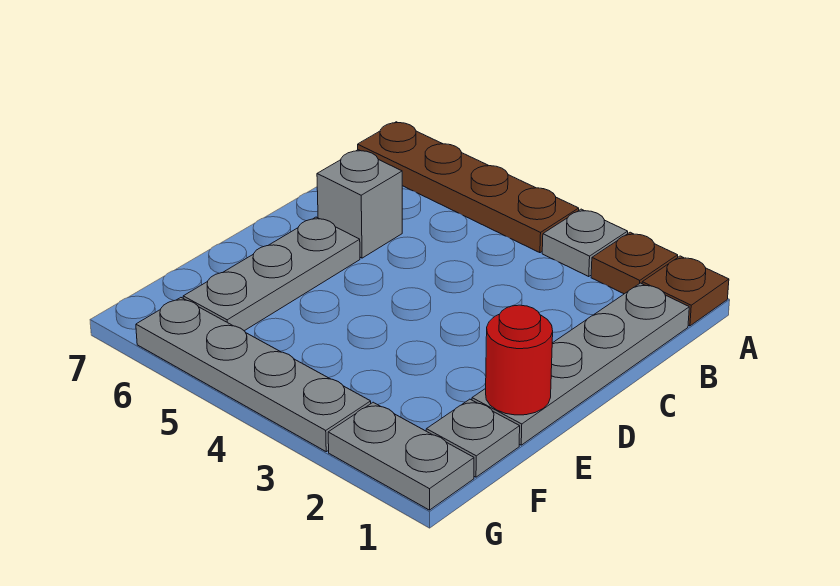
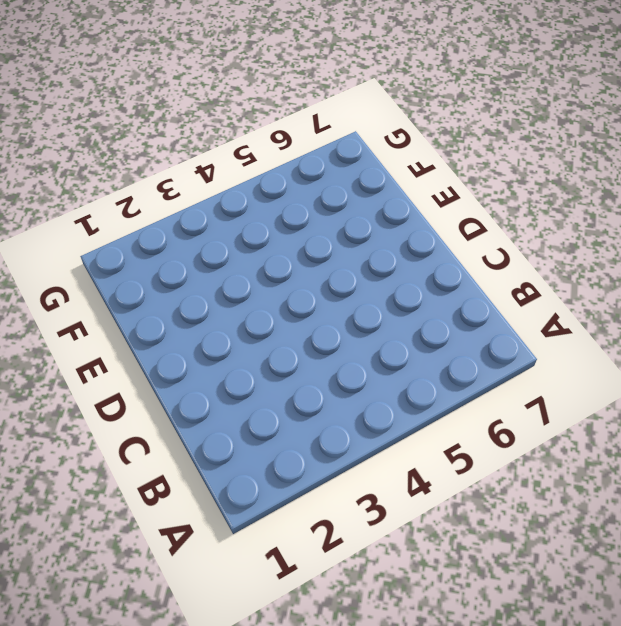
none -> brown plate A1 level 1
none -> brown plate A2 level 1

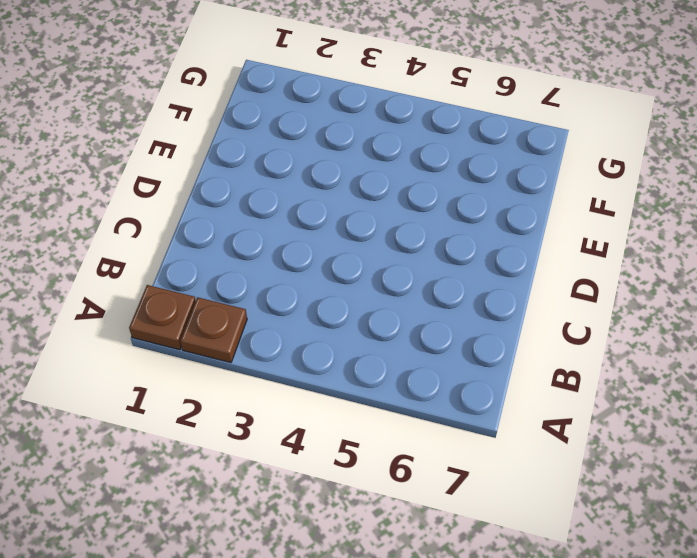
none -> grey plate A3 level 1
none -> brown plate A4:A7 level 1

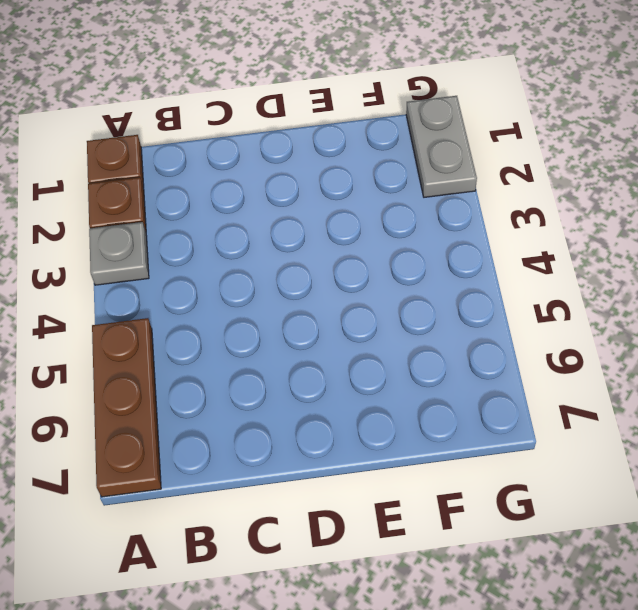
brown plate A5:A7 level 1 -> brown plate A4:A7 level 1
none -> grey plate B1:E1 level 1
none -> grey brick C6 level 1

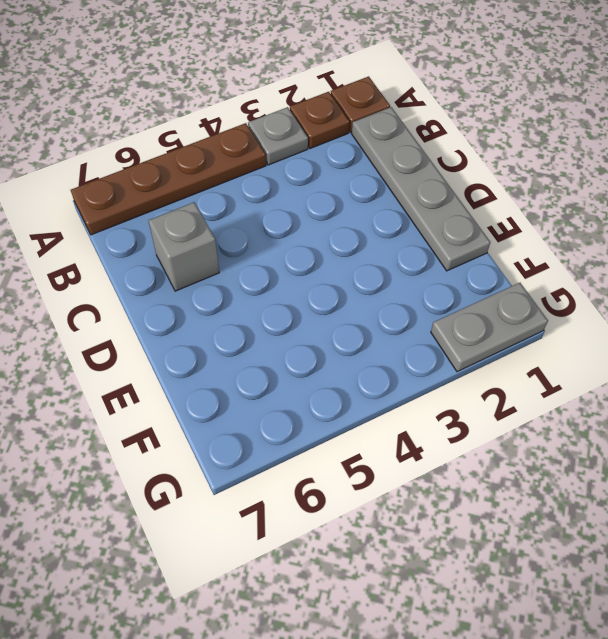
none -> grey plate D6:F6 level 1
none -> grey plate F1 level 1

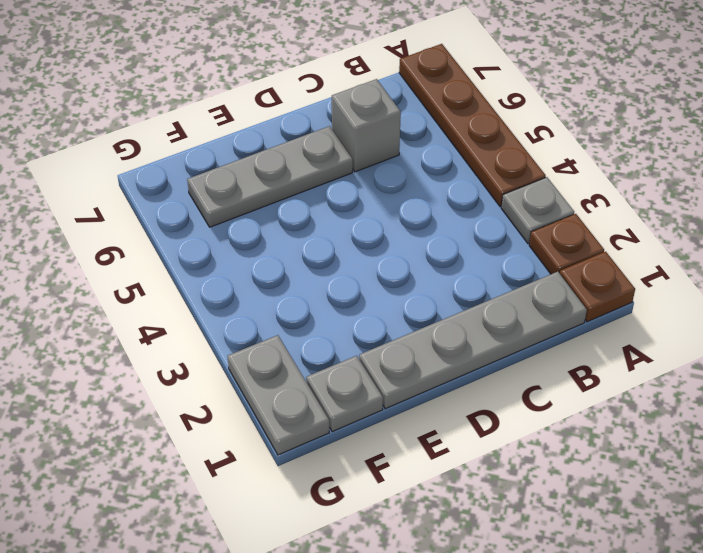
none -> grey plate G3:G6 level 1
none -> red round brick E1 level 2

